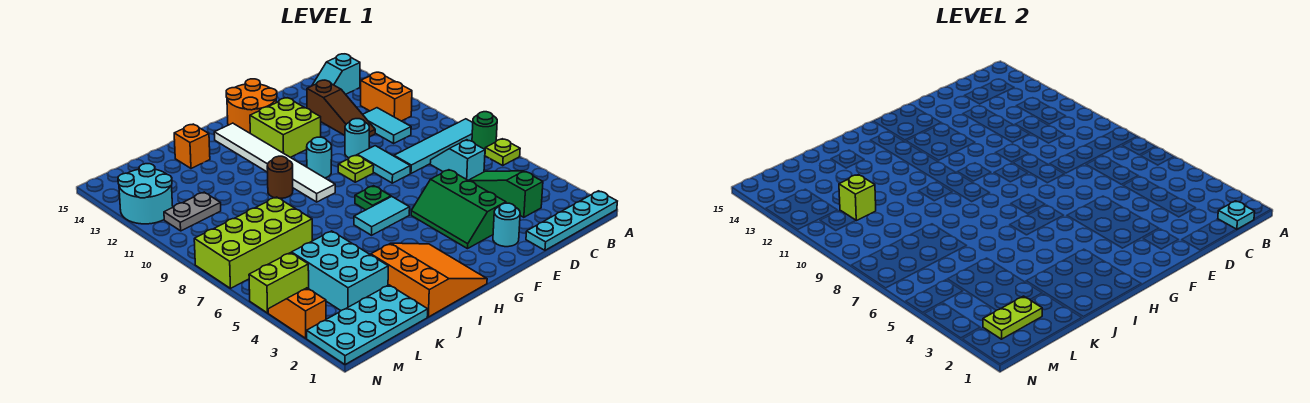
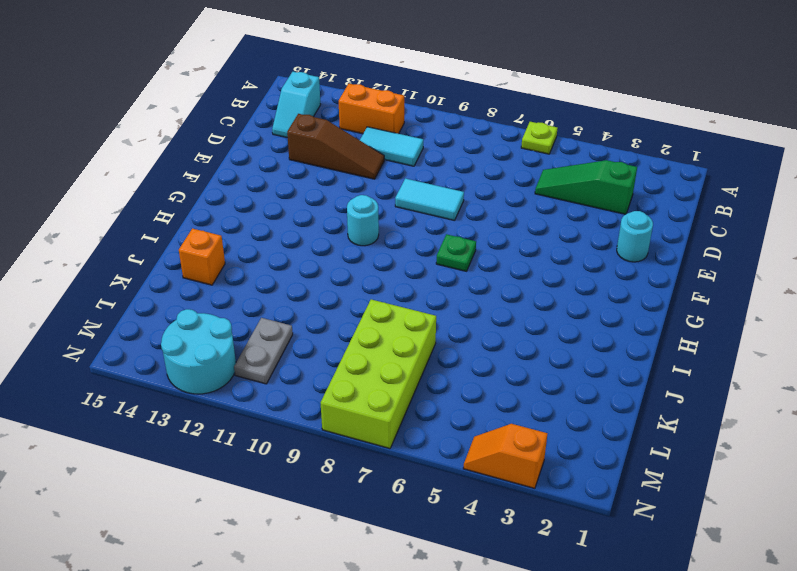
none -> cyan plate A1:D1 level 1
none -> green round brick A7 level 1
none -> cyan tile A8:D8 level 1
none -> cyan slope C6:C7 level 1 top 6

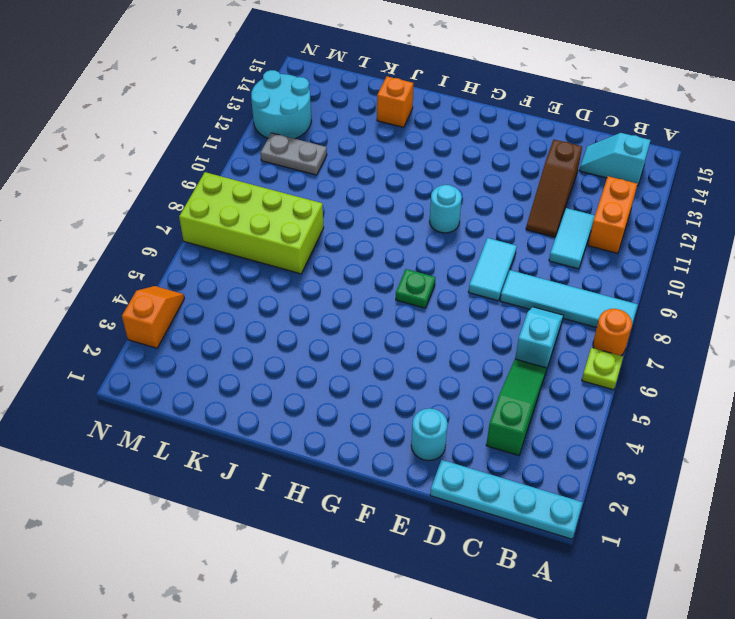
orange round brick A7 level 1 -> green round brick A7 level 1
none -> green slope E3:F5 level 1 top E
none -> cyan round brick E10 level 1
none -> lime plate F9 level 1
none -> lime brick F12:G13 level 1

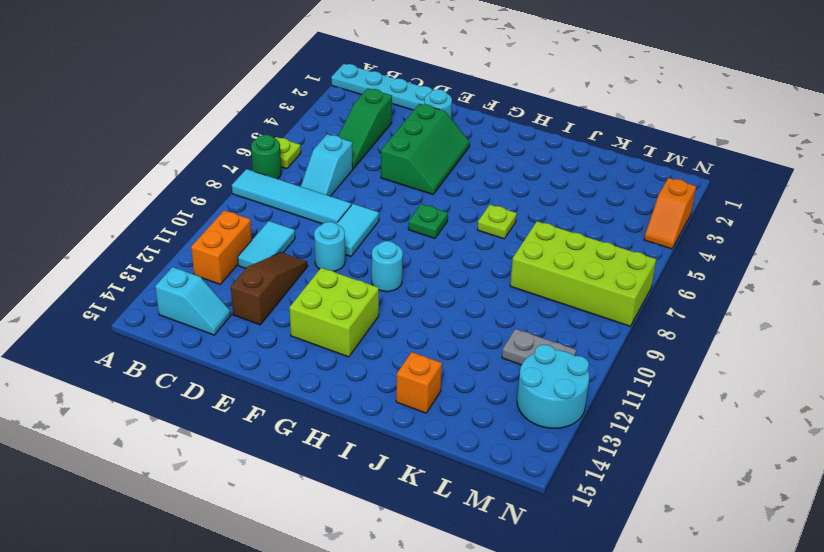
lime plate I6 level 1 -> lime plate F9 level 1
none -> orange round brick F14:G15 level 1
none -> cyan tile G6:H6 level 1
none -> orange slope H1:J3 level 1 top J
none -> white tile H9:H14 level 1

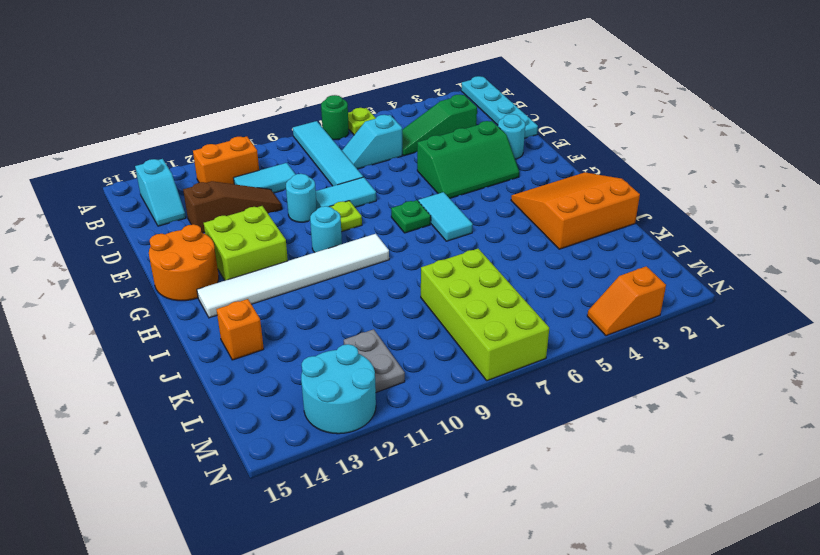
none -> brown round brick I10 level 1
none -> cyan plate K1:N2 level 1
none -> cyan brick K3:L5 level 1
none -> lime brick M5:N5 level 1

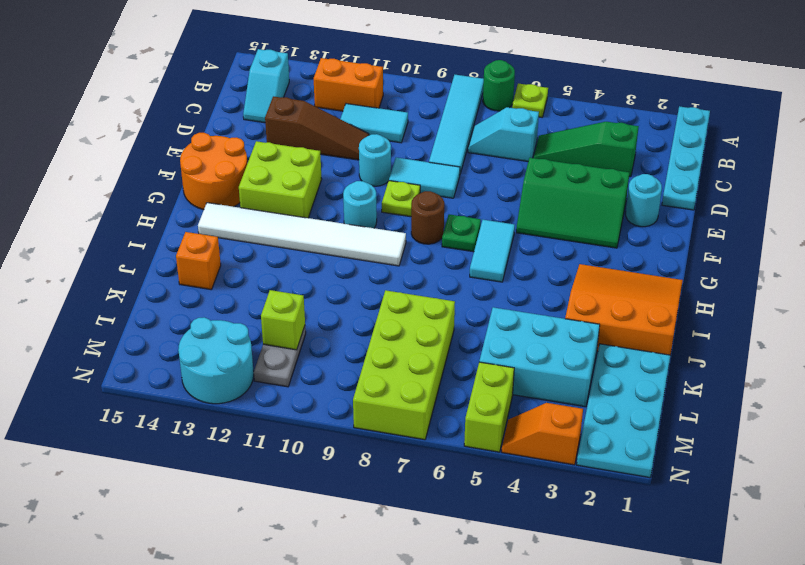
brown round brick G8 level 1 -> brown round brick I10 level 1
none -> cyan plate B1 level 2
none -> lime plate L2:M2 level 2

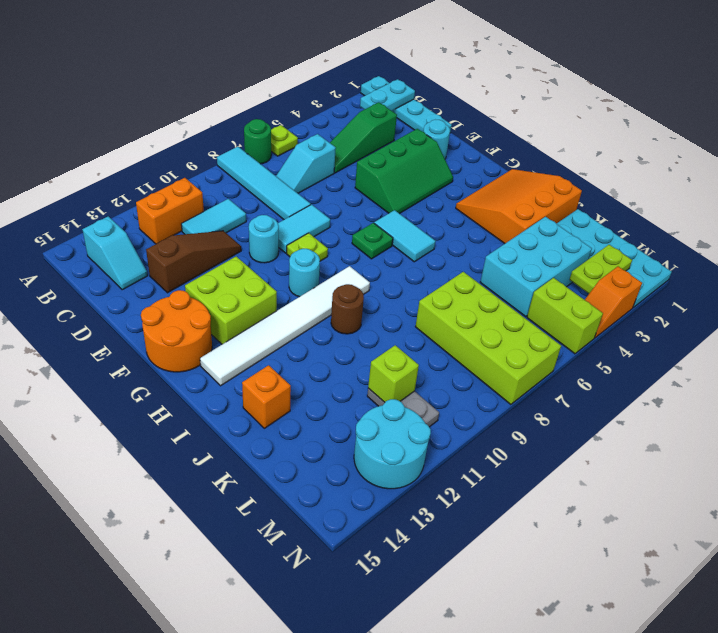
cyan plate B1:B2 level 2 -> cyan plate B1 level 2
lime plate M2:M3 level 2 -> lime plate L2:M2 level 2

